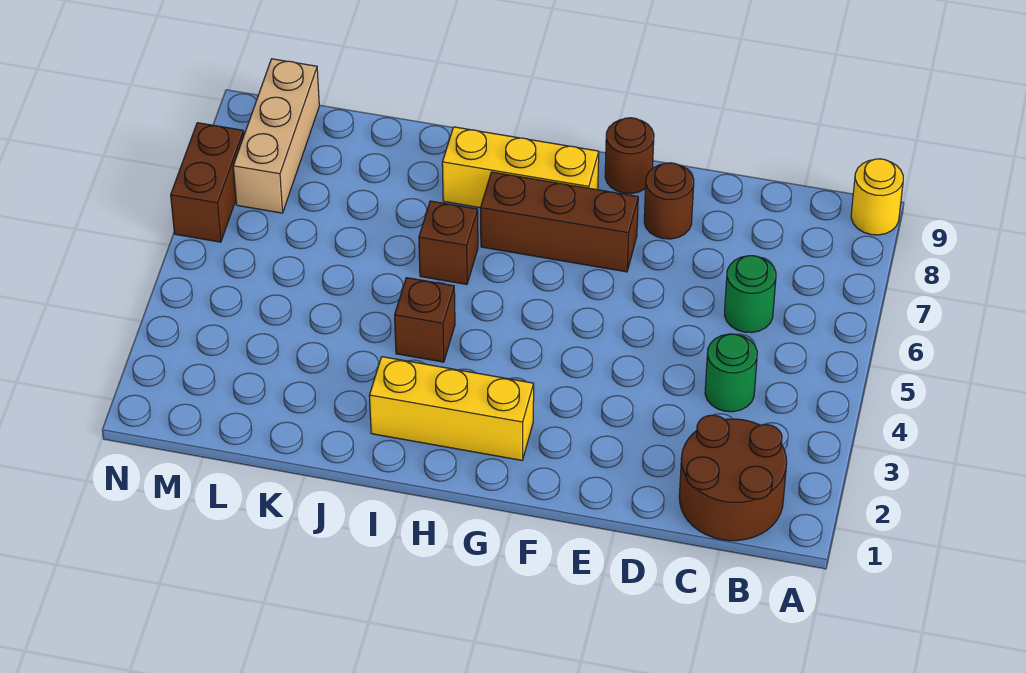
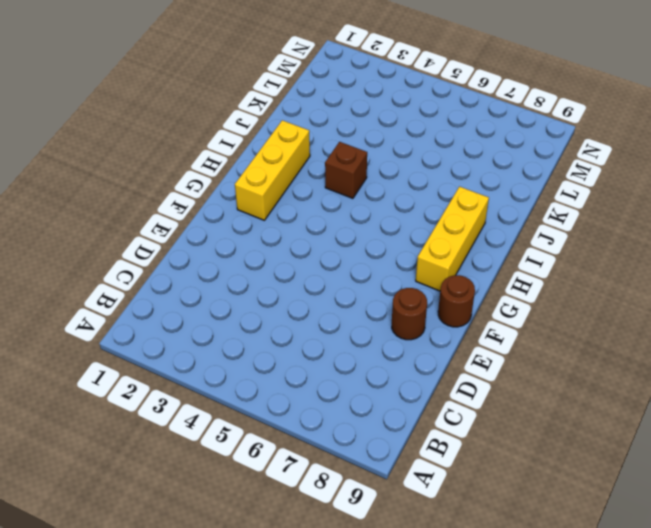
none -> yellow round brick A9 level 1
none -> brown round brick B1:C2 level 1
none -> green round brick C4 level 1

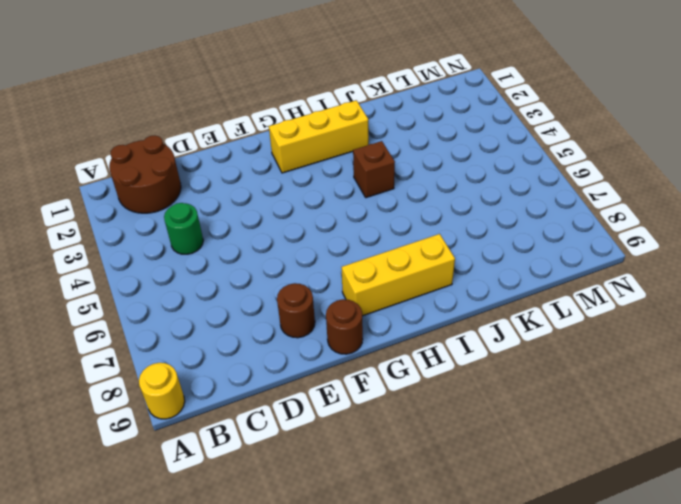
none -> green round brick C6 level 1
none -> brown brick F7:H7 level 1
none -> brown brick I6 level 1

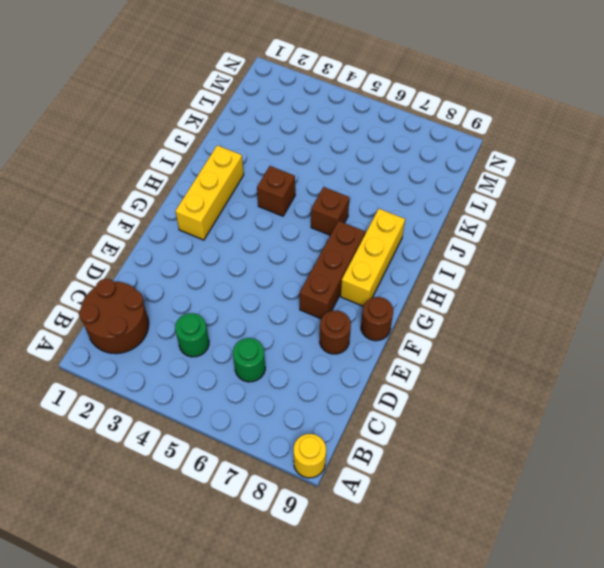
none -> tan brick M7:M9 level 1
none -> brown brick N6:N7 level 1

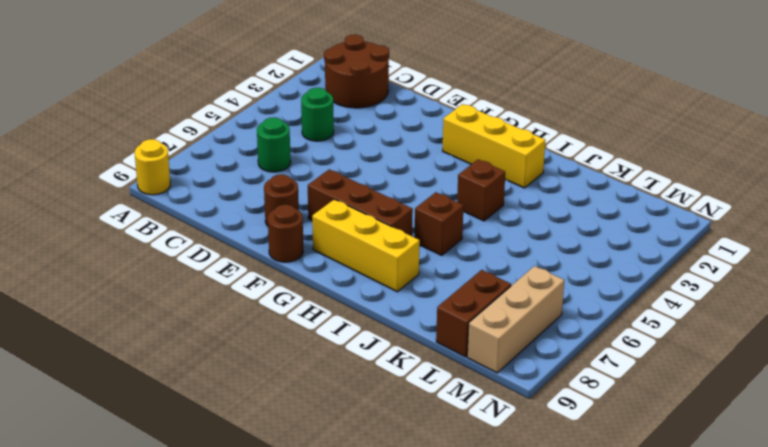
brown brick L8:L9 level 1 -> brown brick N6:N7 level 1

